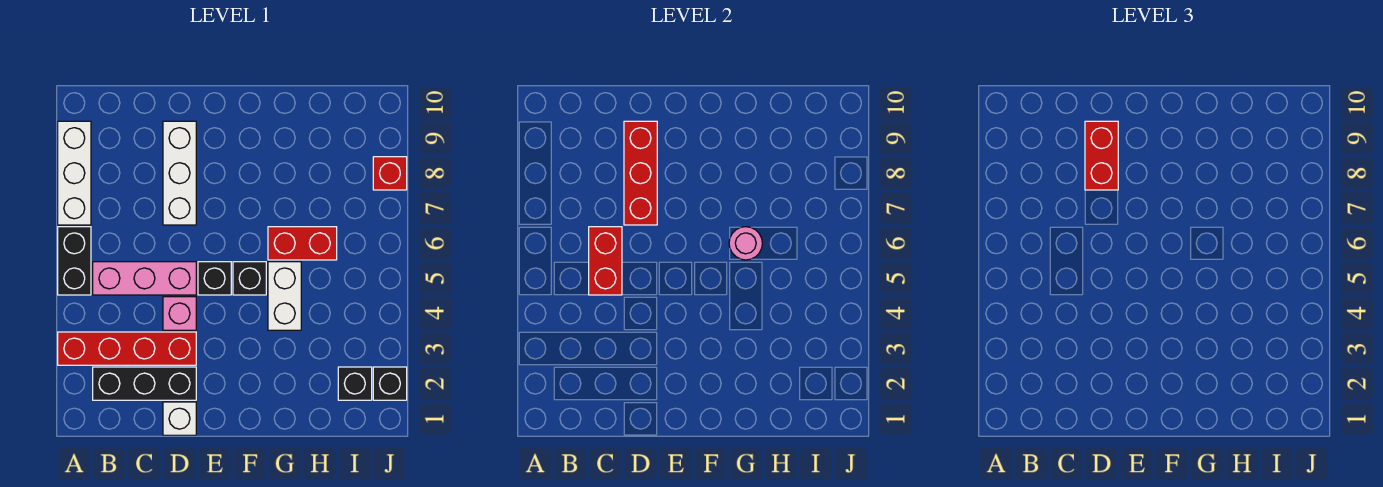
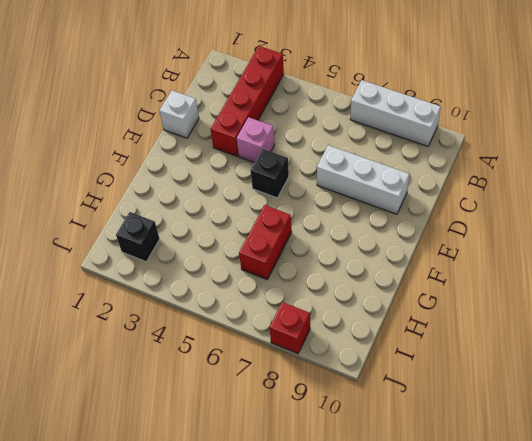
none -> black brick A5:A6 level 1
none -> black brick B2:D2 level 1
none -> pink brick B5:D5 level 1

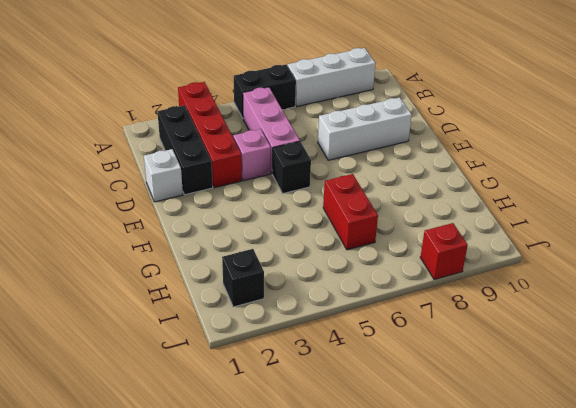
none -> black brick F5 level 1
none -> white brick G4:G5 level 1
none -> black brick J2 level 1

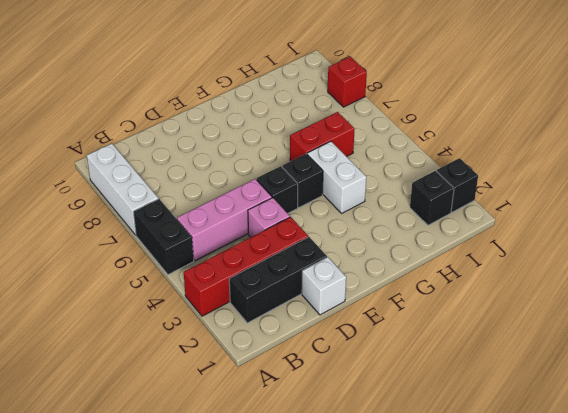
none -> white brick D7:D9 level 1
none -> red brick C5:C6 level 2
none -> red brick D7:D9 level 2

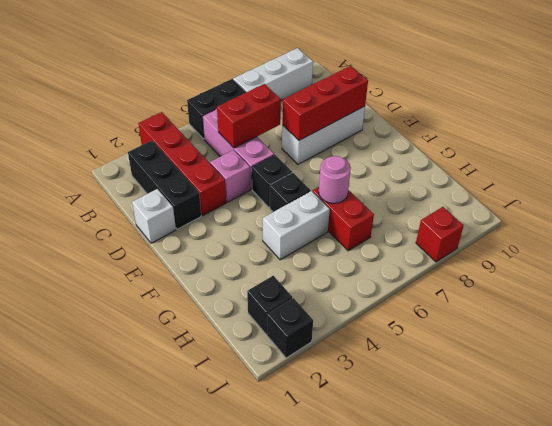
none -> red brick D8:D9 level 3

